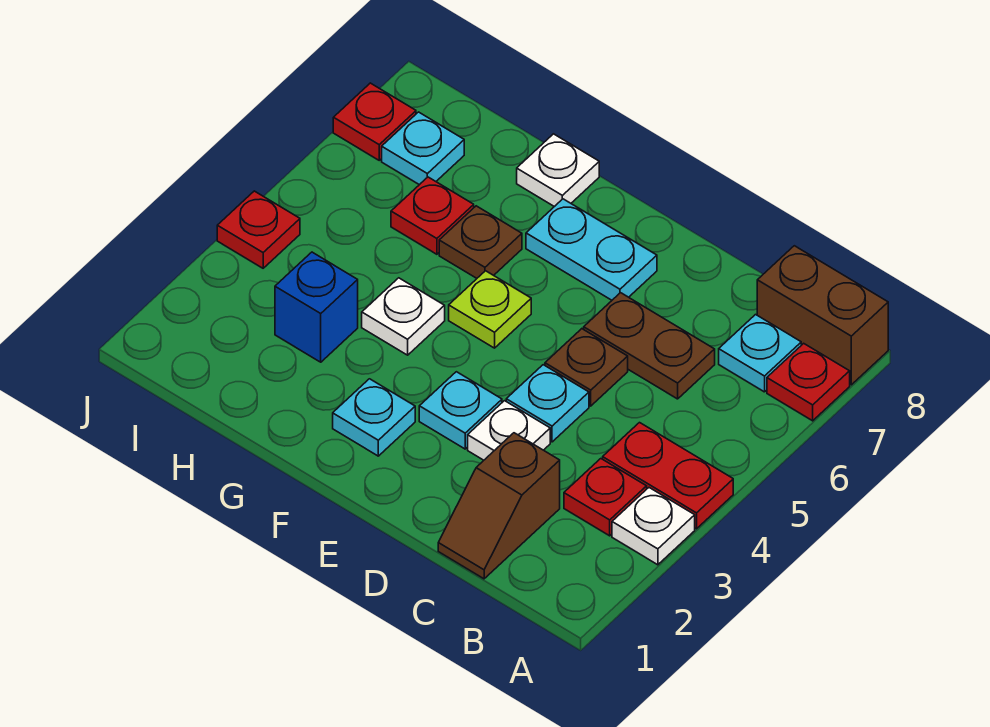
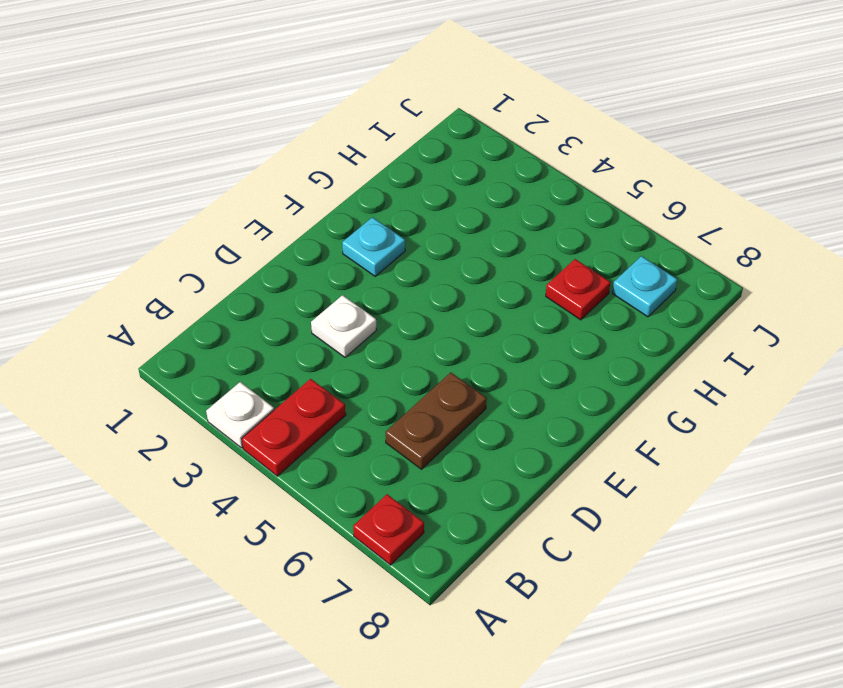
none -> brown brick A8:B8 level 1
none -> red plate B3 level 1
none -> cyan plate B7 level 1

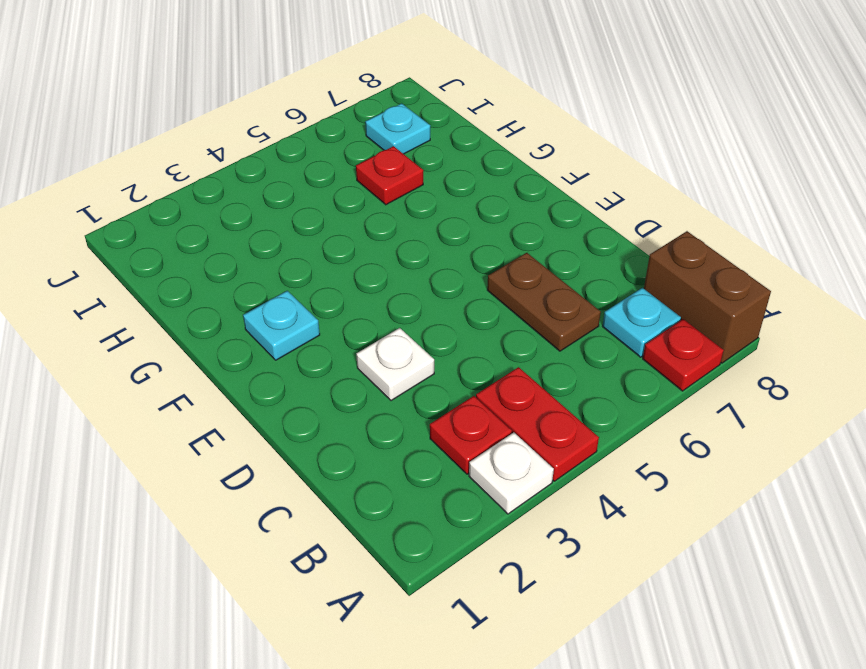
none -> brown slope C1:C2 level 1 top 2
none -> cyan plate D4 level 1
none -> brown plate D5 level 1

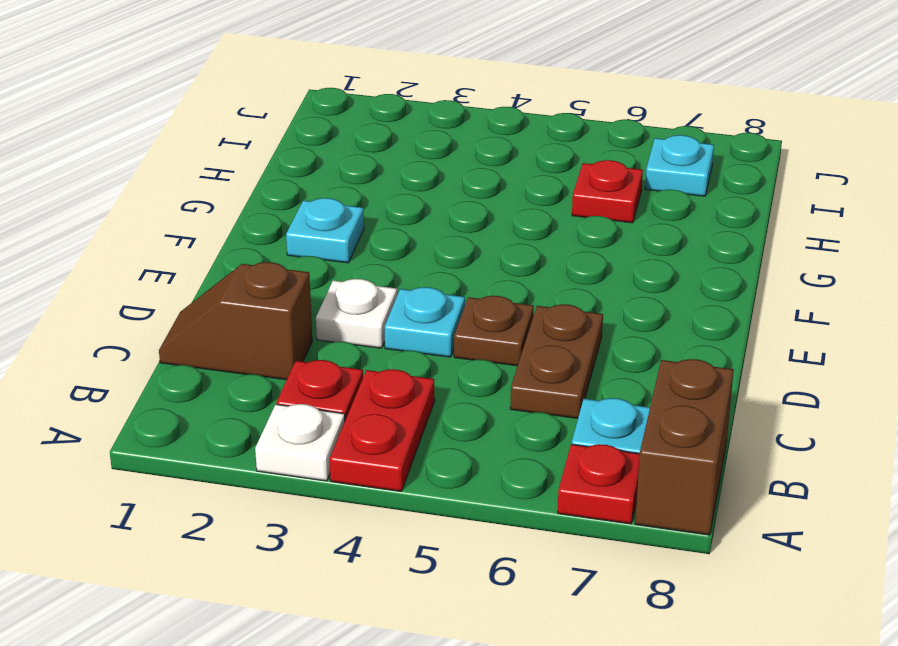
none -> cyan plate E3 level 1
none -> cyan plate E7:F7 level 1
none -> lime plate F5 level 1

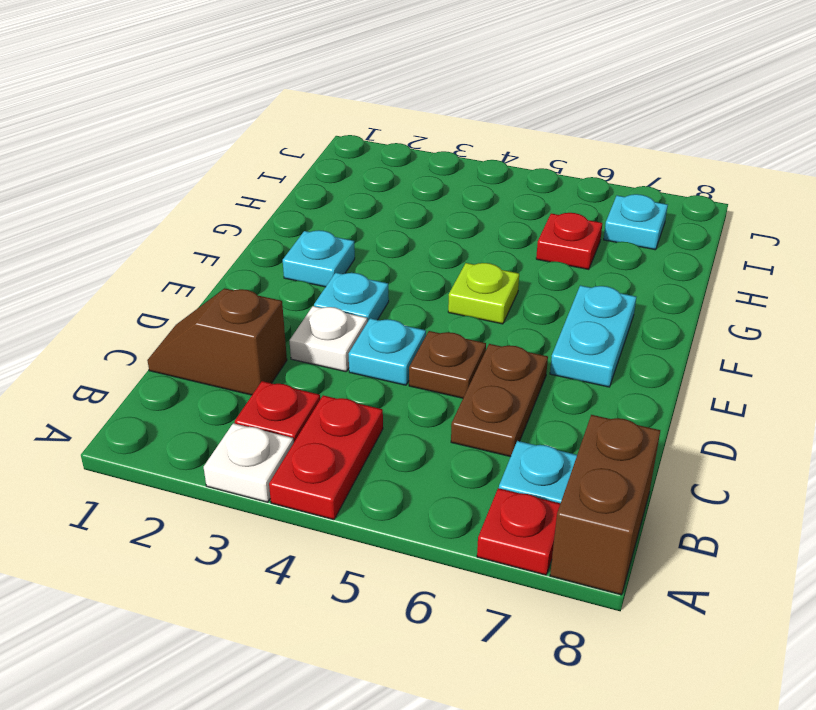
none -> white plate G4 level 1
none -> brown plate G6 level 1
none -> white plate G8 level 1

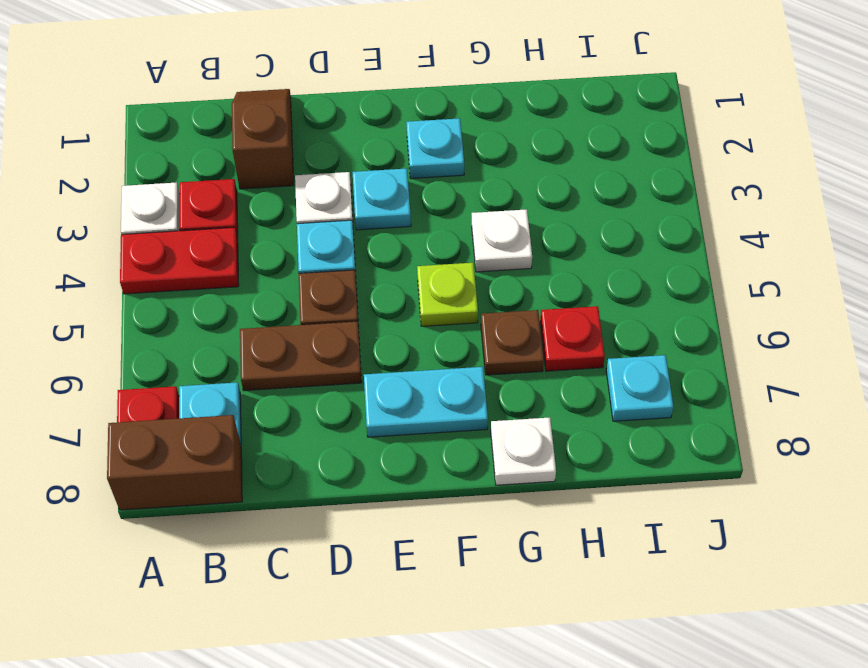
none -> blue brick H3 level 1
none -> red plate J4 level 1
none -> red plate J7 level 1

